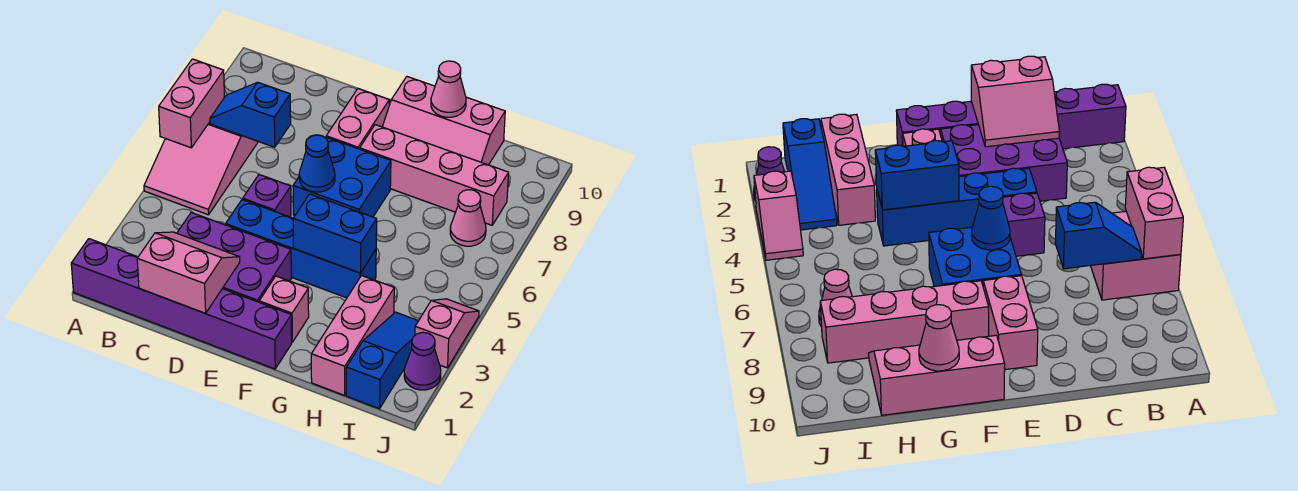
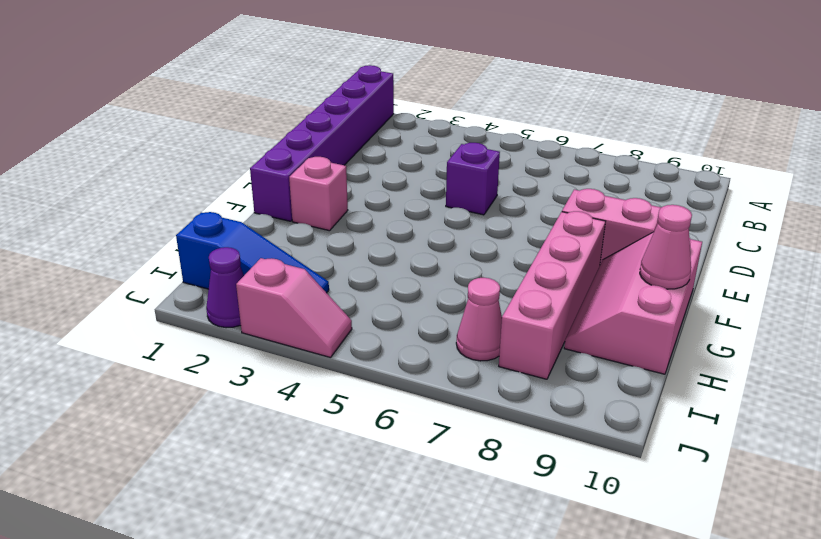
none -> pink slope A5:B7 level 1 top 7
none -> purple brick C2:E3 level 1
none -> blue brick D4:G4 level 1

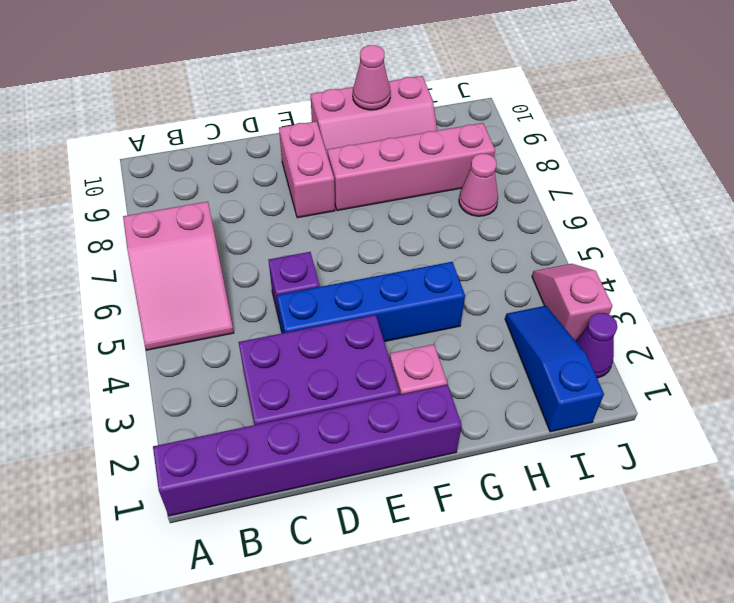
none -> blue brick E6:F7 level 1
none -> pink brick H1:H3 level 1
none -> pink brick A6:A7 level 2

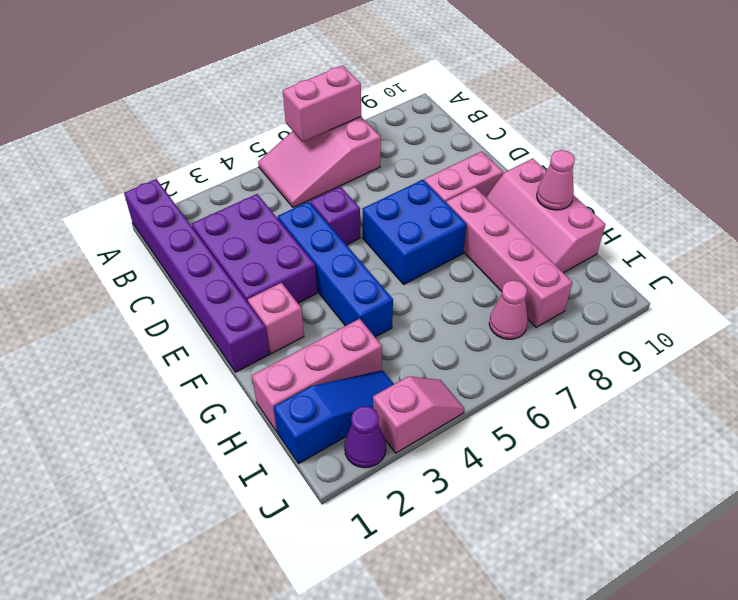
none -> blue slope B7:C7 level 2 top C
none -> pink slope C1:D2 level 2 top 1
none -> blue cone E6 level 2

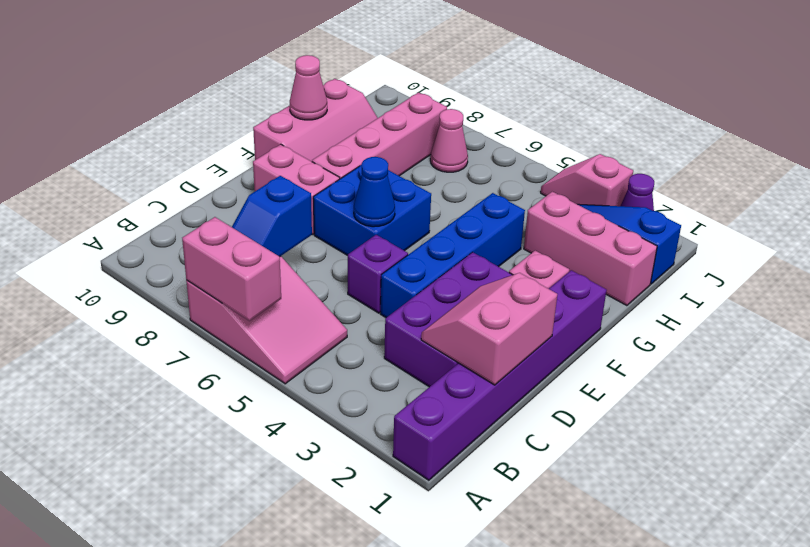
none -> blue brick F4:G4 level 2

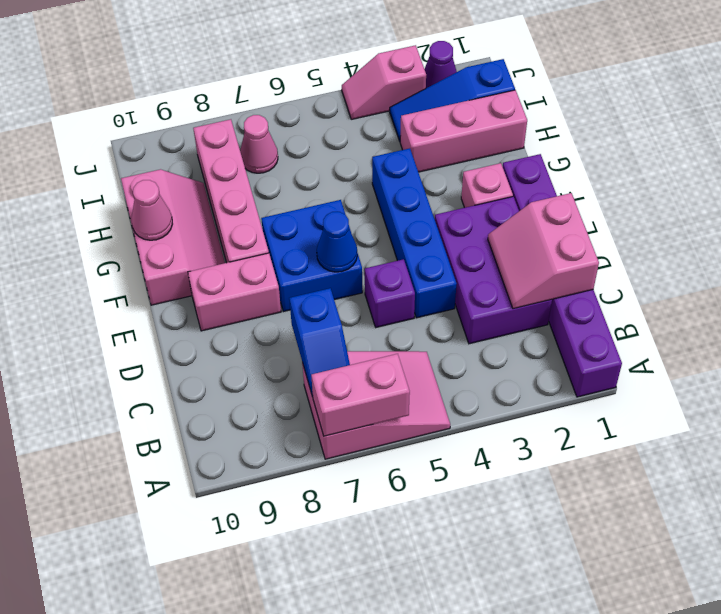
none -> blue brick F4:G4 level 2

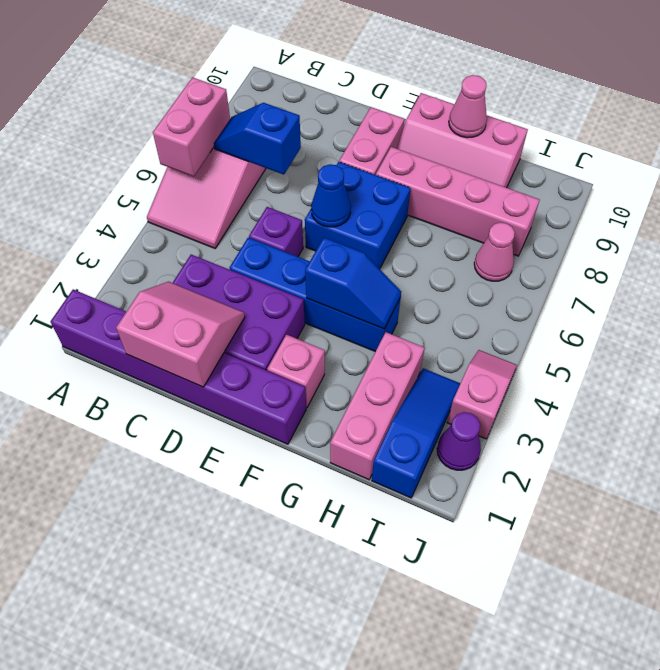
blue slope F4:G4 level 2 top F -> blue brick F4:G4 level 2

